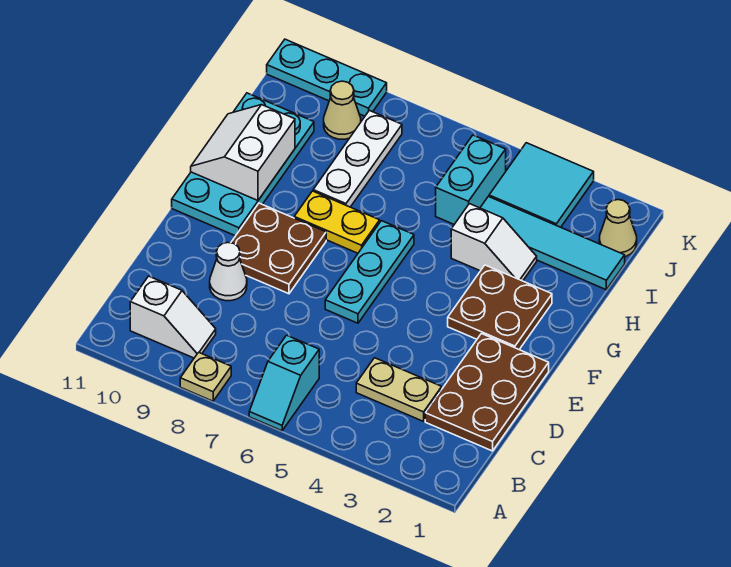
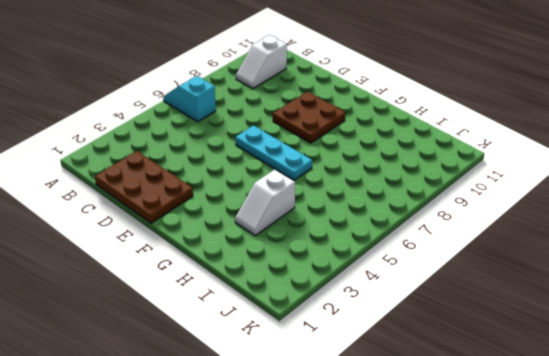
none -> tan plate A8 level 1
none -> tan plate C3:C4 level 1
none -> white cone D9 level 1

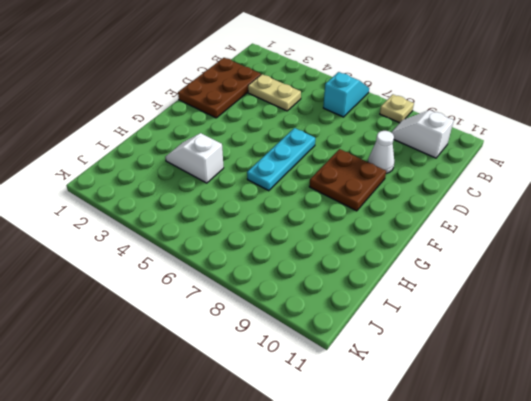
none -> brown plate F2:G3 level 1
none -> cyan plate F10:I11 level 1
none -> yellow plate G7:G8 level 1

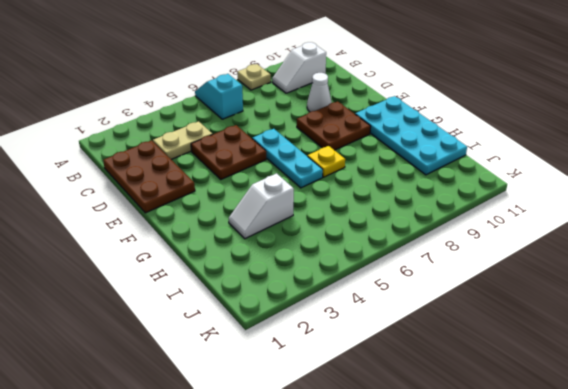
brown plate D4:E5 level 1 -> brown plate F2:G3 level 1
yellow plate G7 level 1 -> yellow plate G7:G8 level 1
none -> white plate H8:J8 level 1
none -> cyan tile I1:I4 level 1
none -> cyan brick I5:J5 level 1

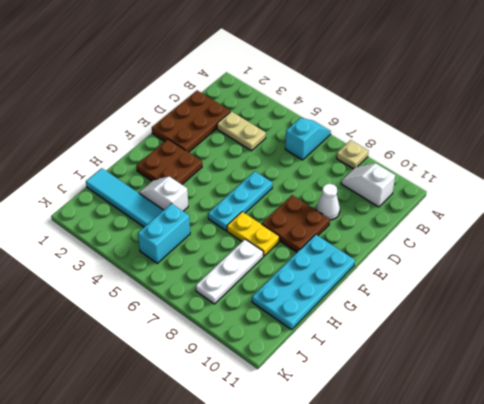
none -> tan cone J1 level 1
none -> cyan tile J3:K4 level 1
none -> tan cone J9 level 1

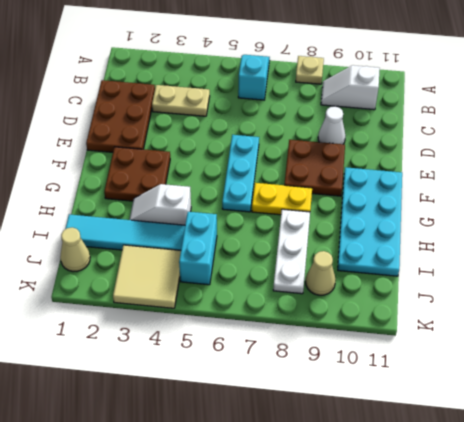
tan tile J3:K4 level 1 -> cyan tile J3:K4 level 1
none -> cyan plate K9:K11 level 1
none -> white slope G10:H11 level 2 top 10

